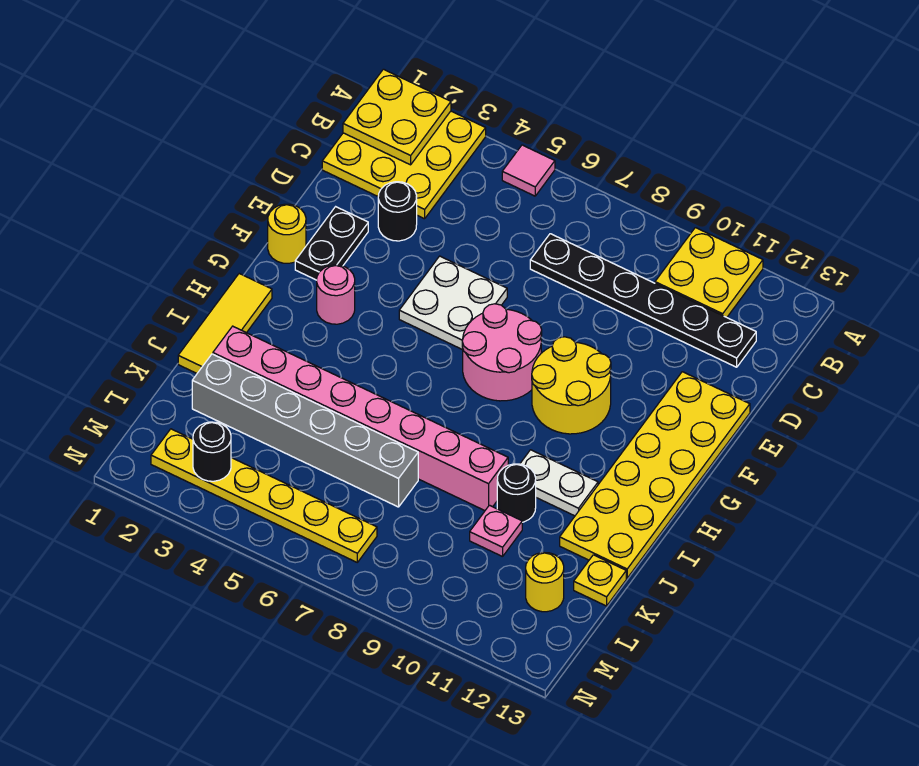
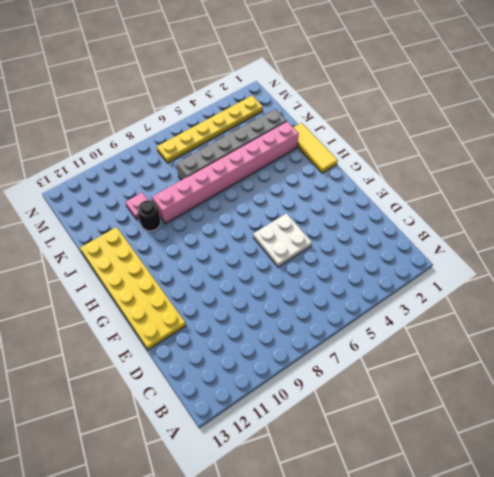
none -> yellow plate A1:C3 level 1
none -> pink tile A5 level 1
none -> yellow plate A10:B11 level 1

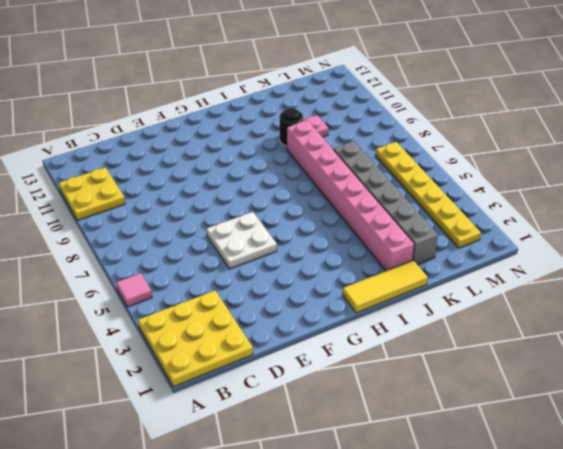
none -> black plate C7:C12 level 1
none -> black round brick D3 level 1
none -> black plate E2:F2 level 1

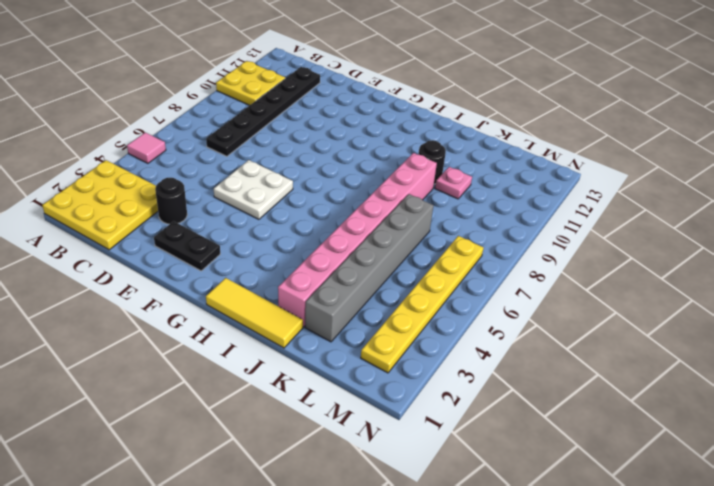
none -> yellow plate E12:J13 level 1
none -> yellow round brick F1 level 1
none -> pink round brick F7:G8 level 1

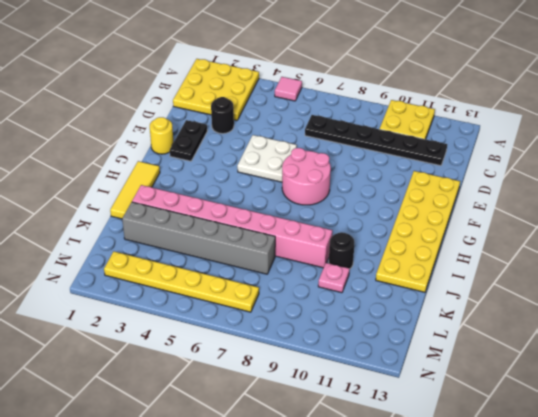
none -> yellow round brick F9:G10 level 1
none -> pink round brick G3 level 1
none -> white plate I10:I11 level 1

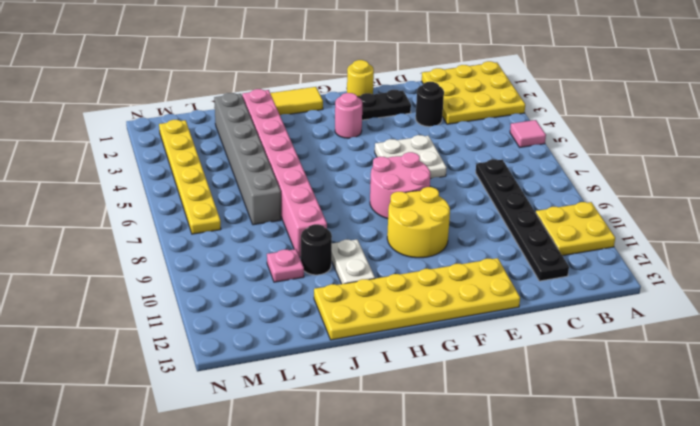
none -> yellow plate K13 level 1
none -> yellow round brick L12 level 1
none -> yellow plate A1:B2 level 2

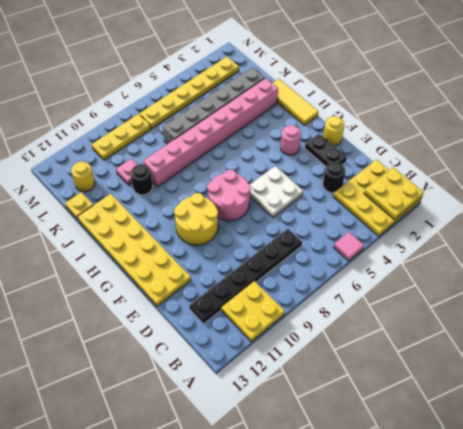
yellow plate M8:M10 level 1 -> none
none -> white plate I10:I11 level 1
none -> black round brick M3 level 2

